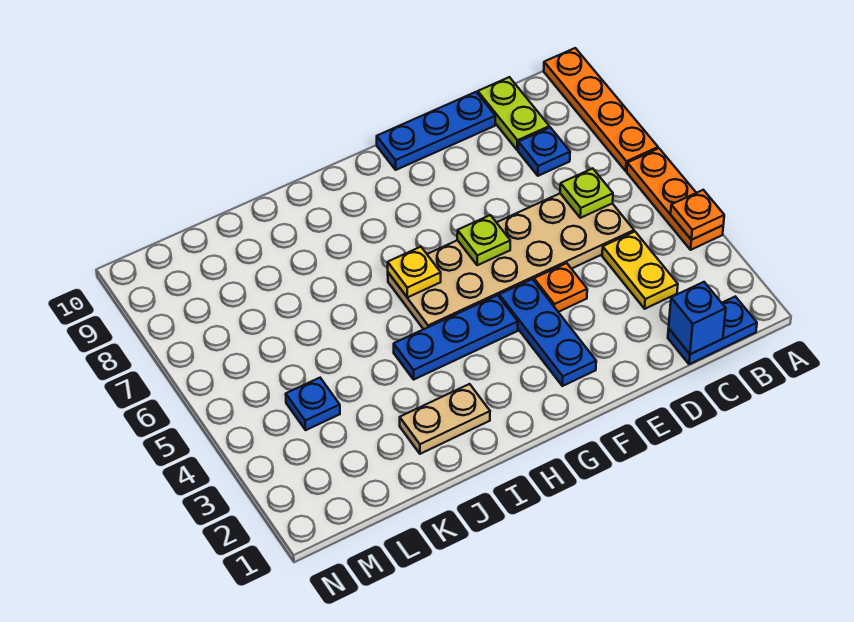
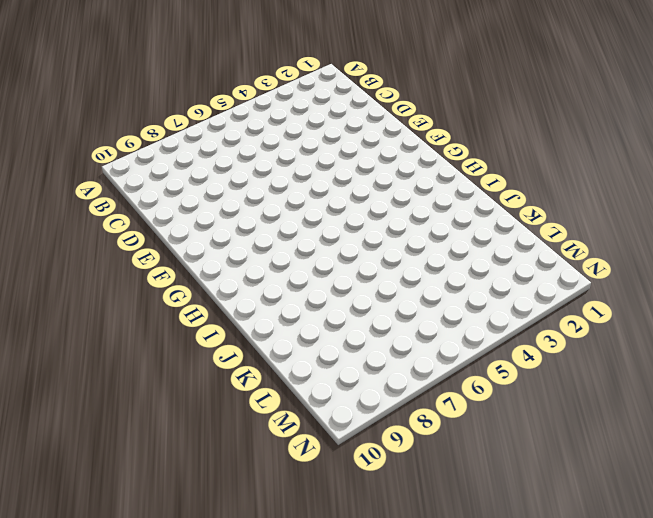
none -> orange plate A4:A6 level 1
none -> orange plate A7:A10 level 1
none -> blue plate B1:C1 level 1

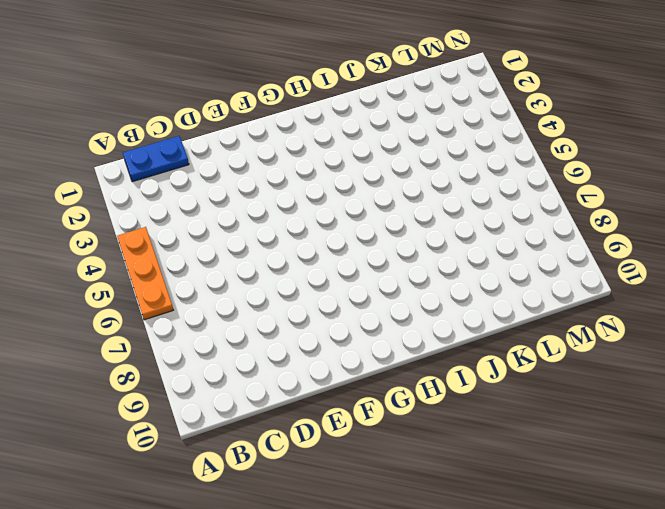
none -> orange plate A7:A10 level 1
none -> yellow plate C3:C4 level 1
none -> tan plate C5:H6 level 1

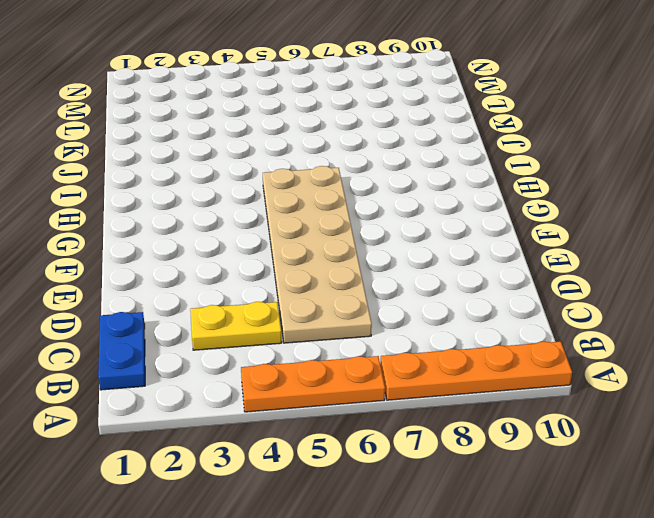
none -> blue plate C8 level 1
none -> lime plate C9:C10 level 1
none -> blue plate D10:F10 level 1

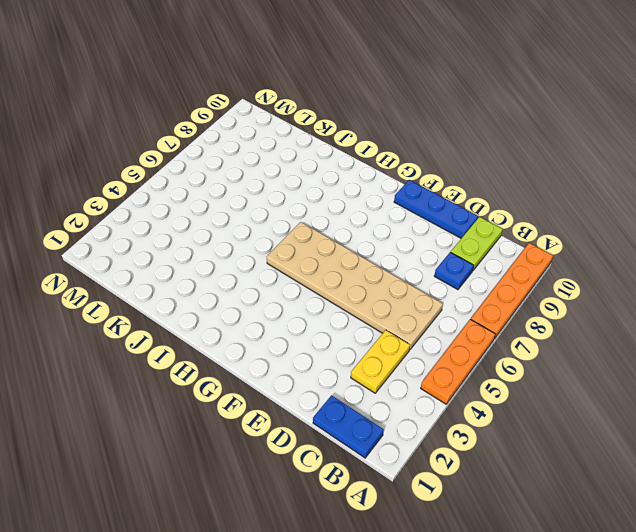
none -> orange plate E4 level 1
none -> blue plate F2:F4 level 1
none -> blue plate G4:I4 level 1

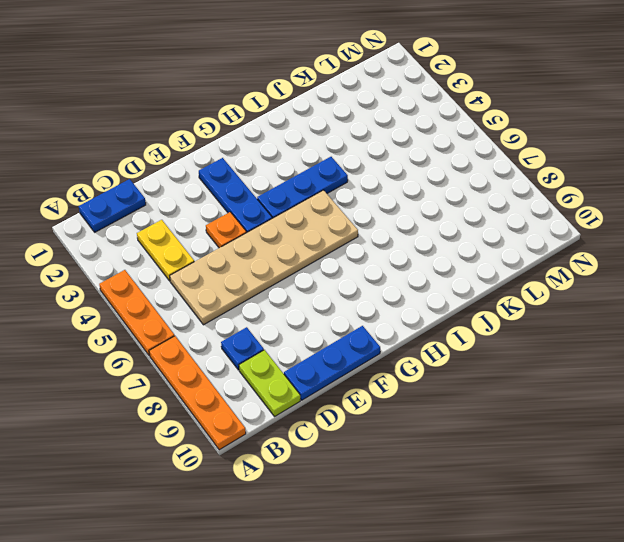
none -> tan plate I2:J2 level 1
none -> blue plate L4 level 1
none -> orange plate A4 level 2

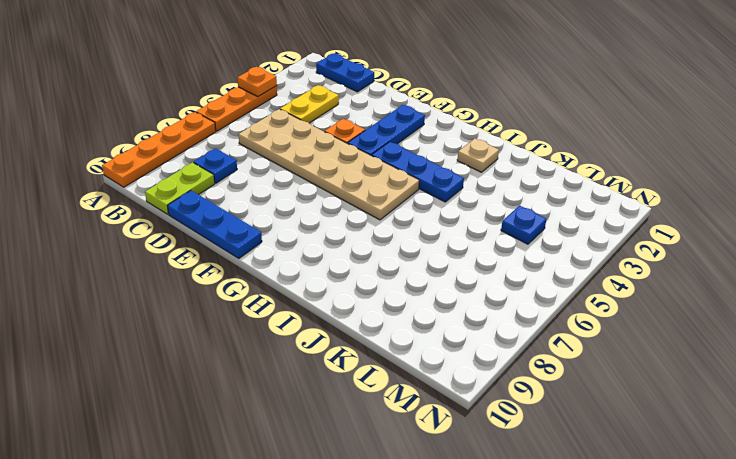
tan plate I2 level 1 -> tan plate I2:J2 level 1
none -> blue brick C1 level 2
none -> lime plate C6 level 2
none -> lime plate F6 level 2

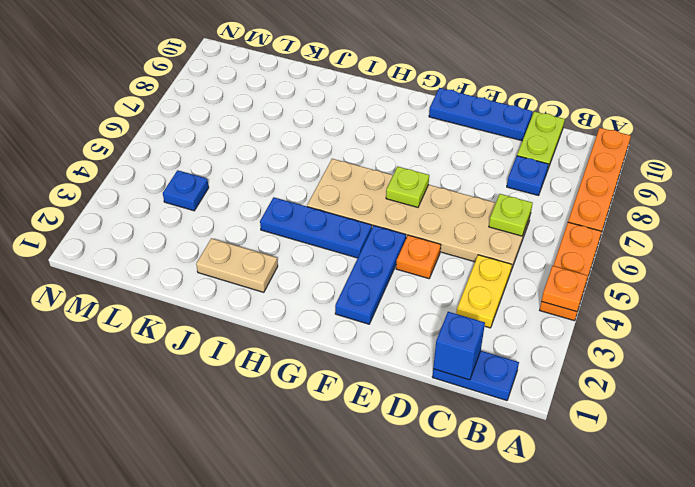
none -> yellow plate H6 level 2

